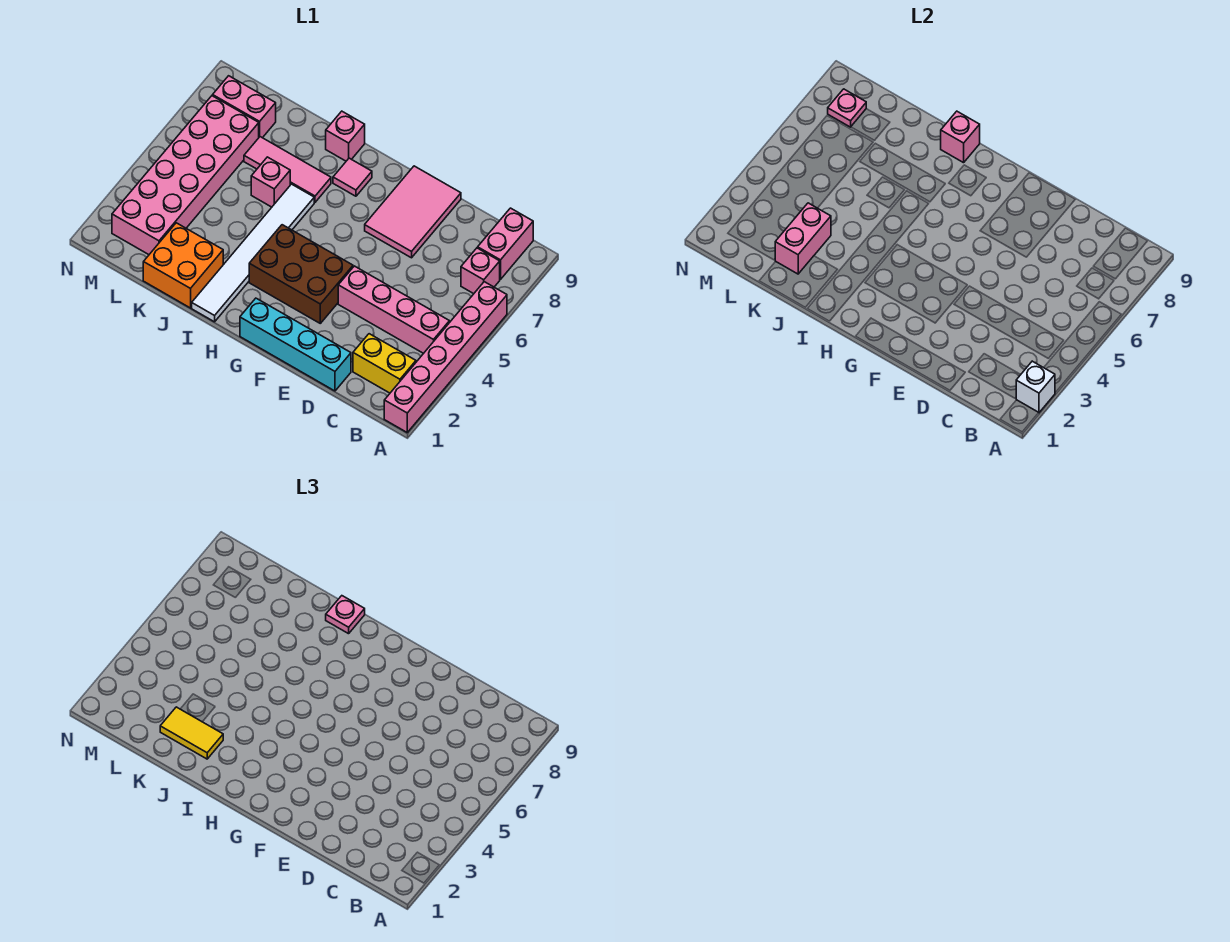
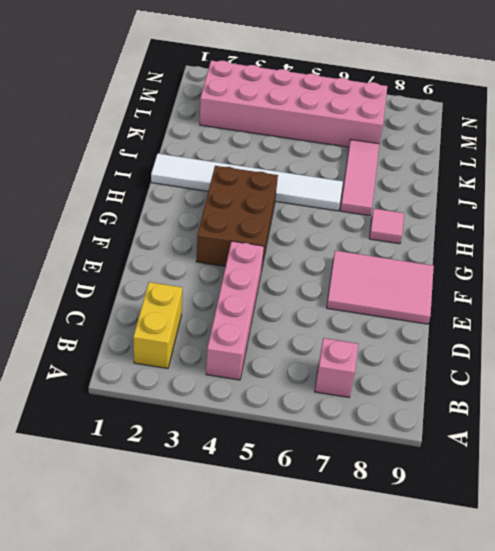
none -> pink brick A1:A6 level 1
none -> pink brick B8:B9 level 1
none -> cyan brick D1:G1 level 1

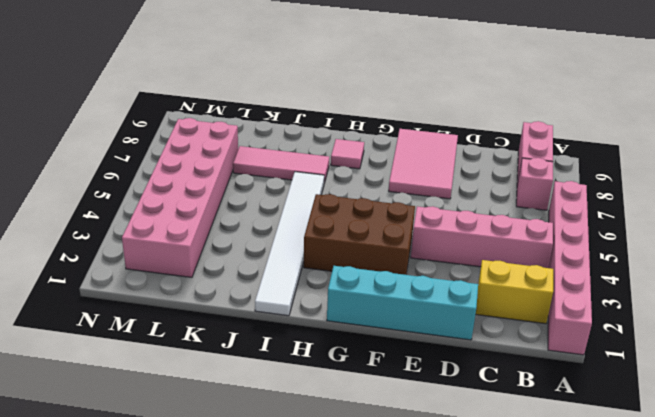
none -> pink brick I9 level 1
none -> orange brick J1:K2 level 1
none -> pink brick J6 level 1

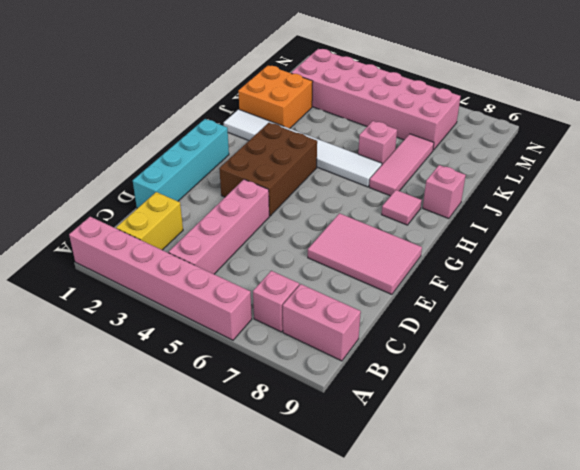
none -> pink brick L8:M8 level 1
none -> white brick A2 level 2
none -> pink brick I9 level 2

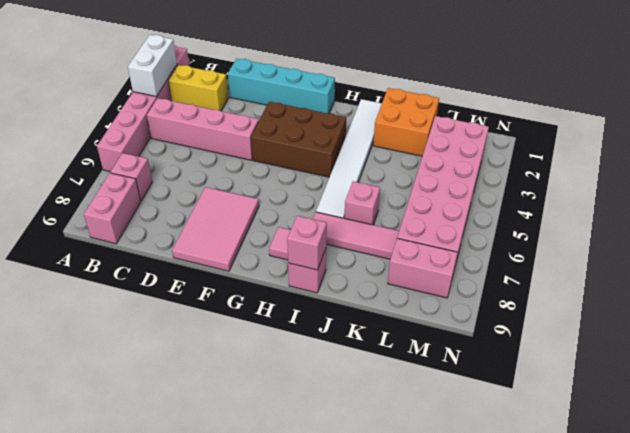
white brick A2:A3 level 2 -> white brick A2 level 2
none -> pink brick K2:K3 level 2
none -> pink plate M8 level 2
none -> pink plate I9 level 3

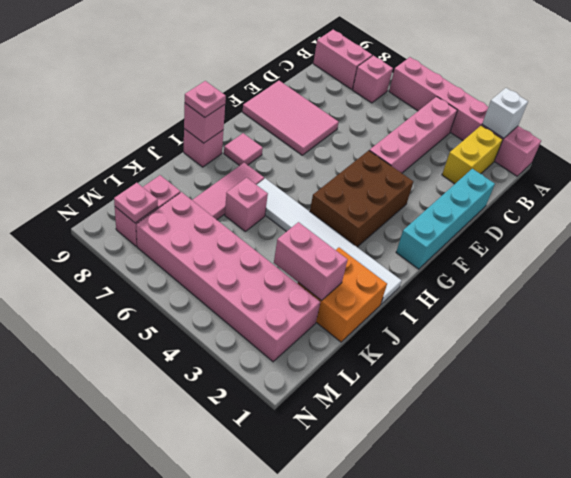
none -> yellow tile J2:K2 level 3

